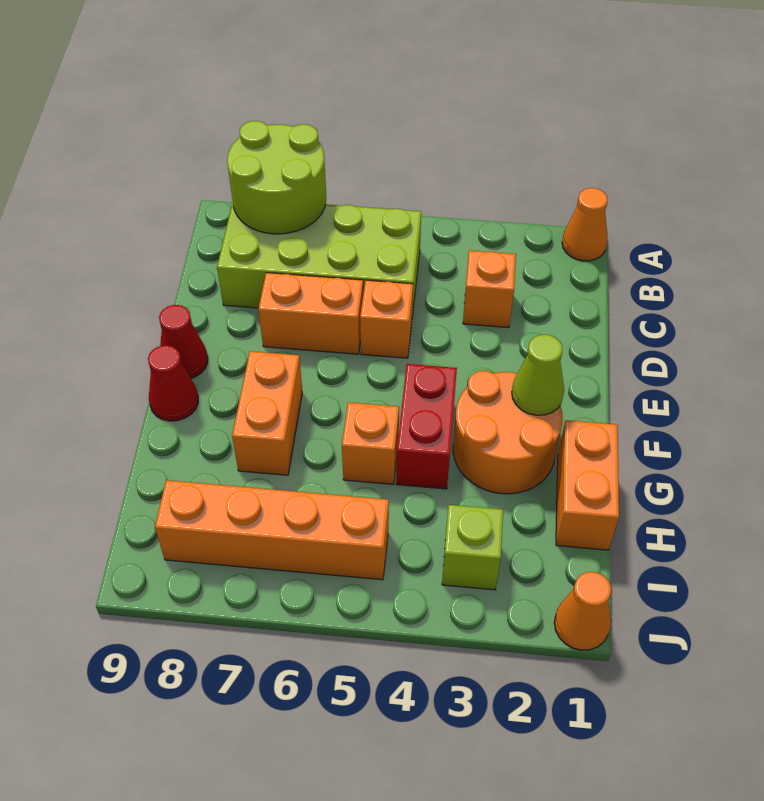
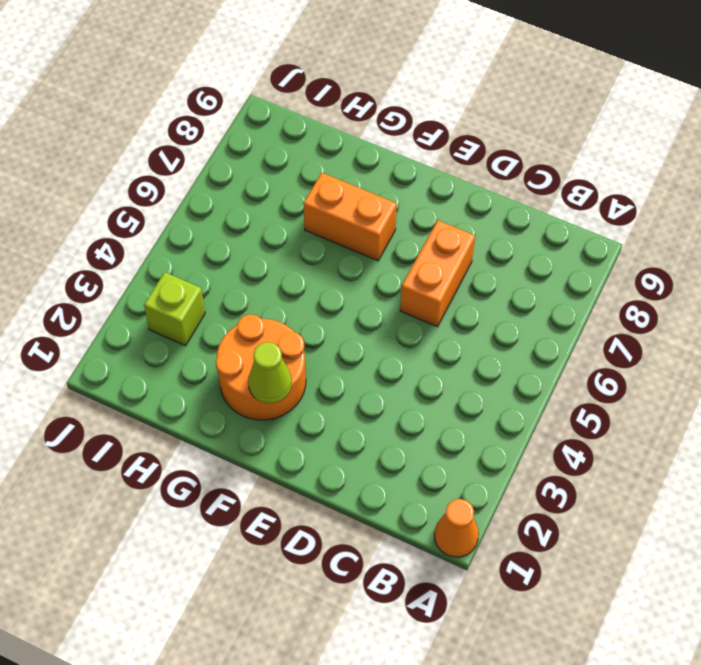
none -> lime brick B5:C8 level 1
none -> orange brick C3 level 1
none -> orange brick D5 level 1

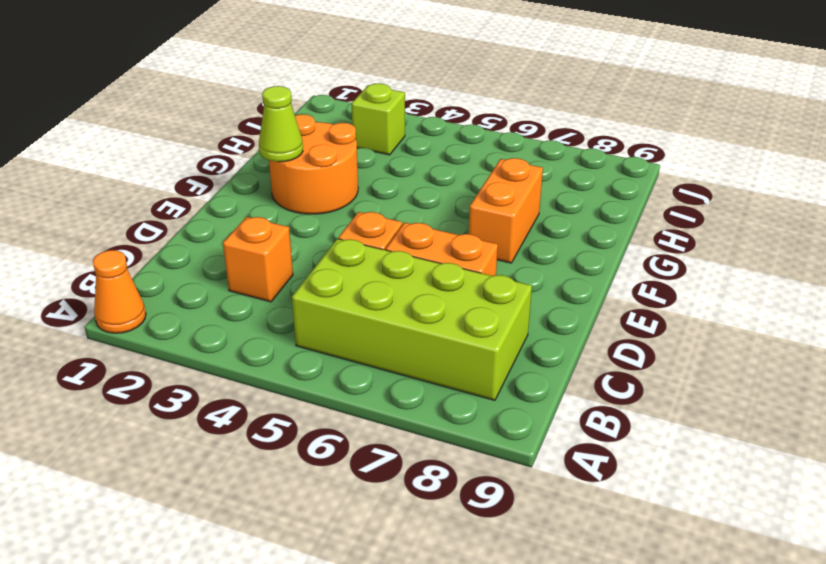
none -> red cone E9 level 1
none -> red brick F4:G4 level 1
none -> red cone F9 level 1

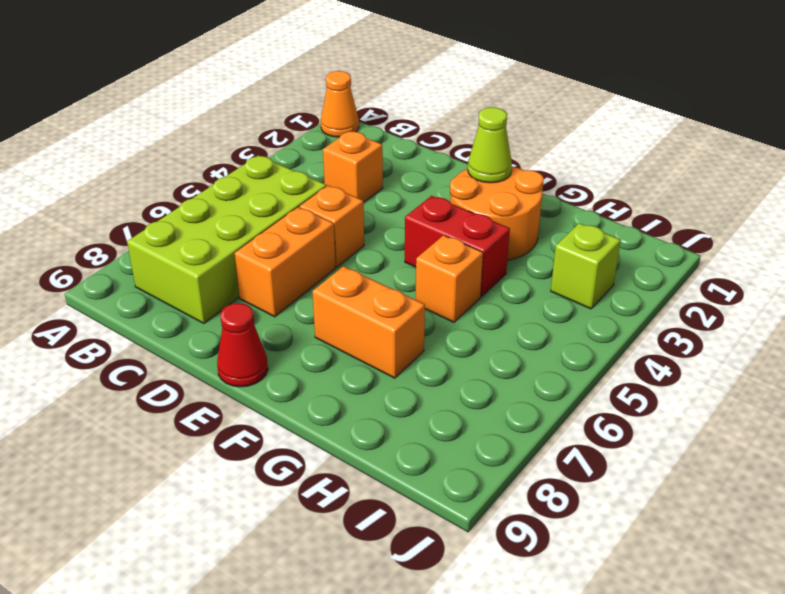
none -> red cone F9 level 1
none -> orange brick G1:H1 level 1
none -> orange brick I5:I8 level 1

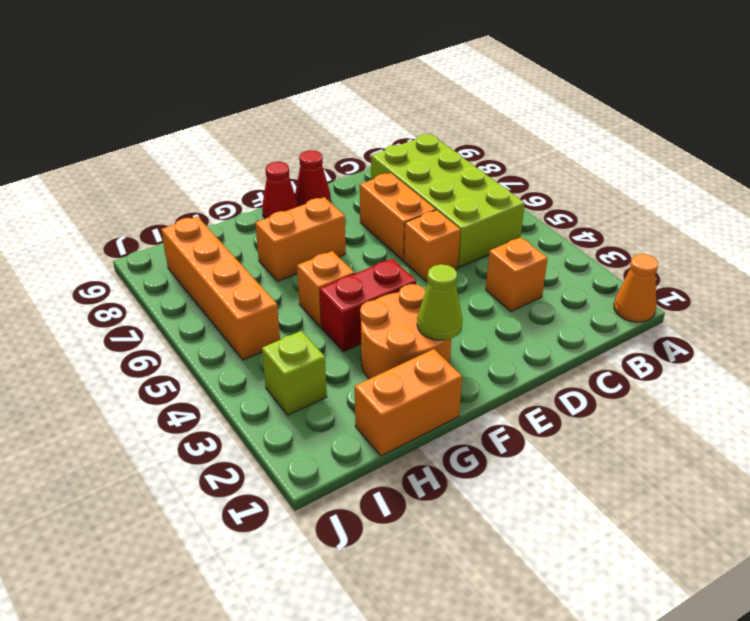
none -> orange cone J1 level 1
none -> lime round brick A7:B8 level 2

